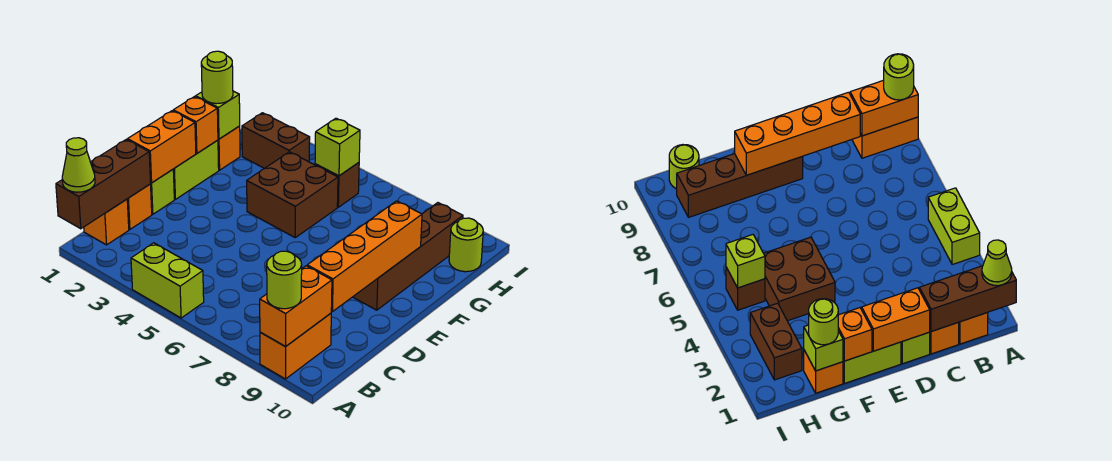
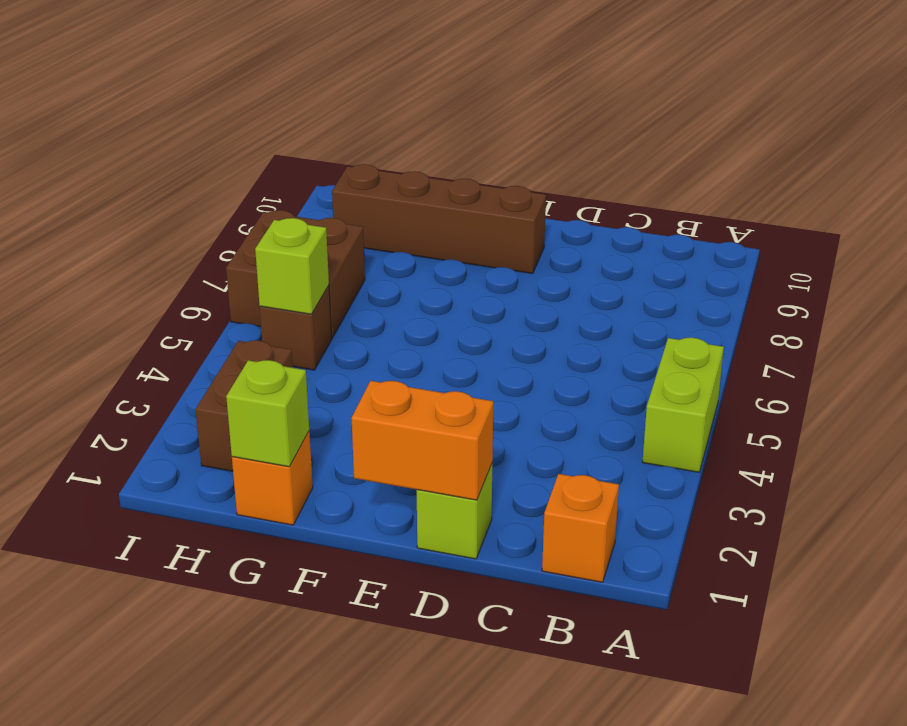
brown brick H6:I7 level 1 -> brown brick F4:G5 level 1
none -> orange brick A9:B9 level 1
none -> orange brick C1 level 1
none -> lime brick E1:F1 level 1

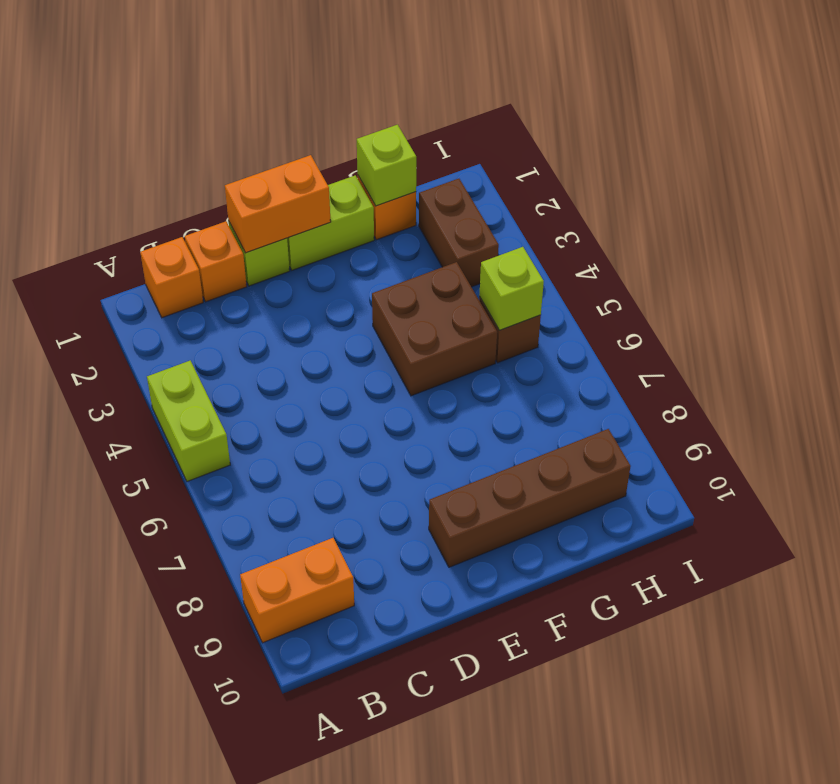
none -> lime round brick H10 level 1
none -> brown brick A1:C1 level 2
none -> orange brick A9:B9 level 2

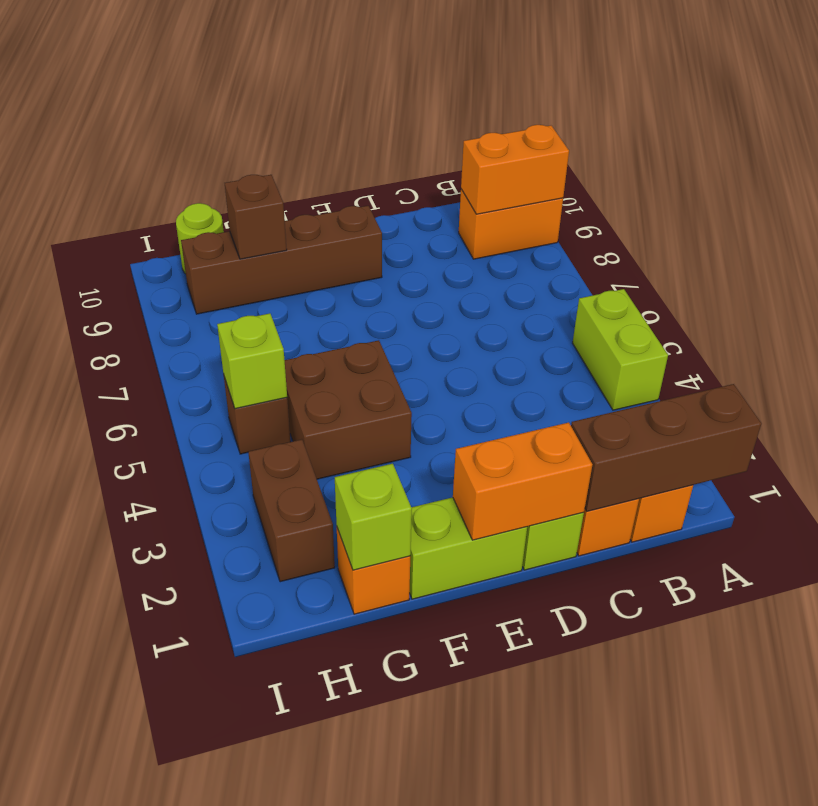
brown brick G9 level 2 -> none
none -> orange brick C9:F9 level 2
none -> orange brick F1 level 2
none -> lime cone A1 level 3

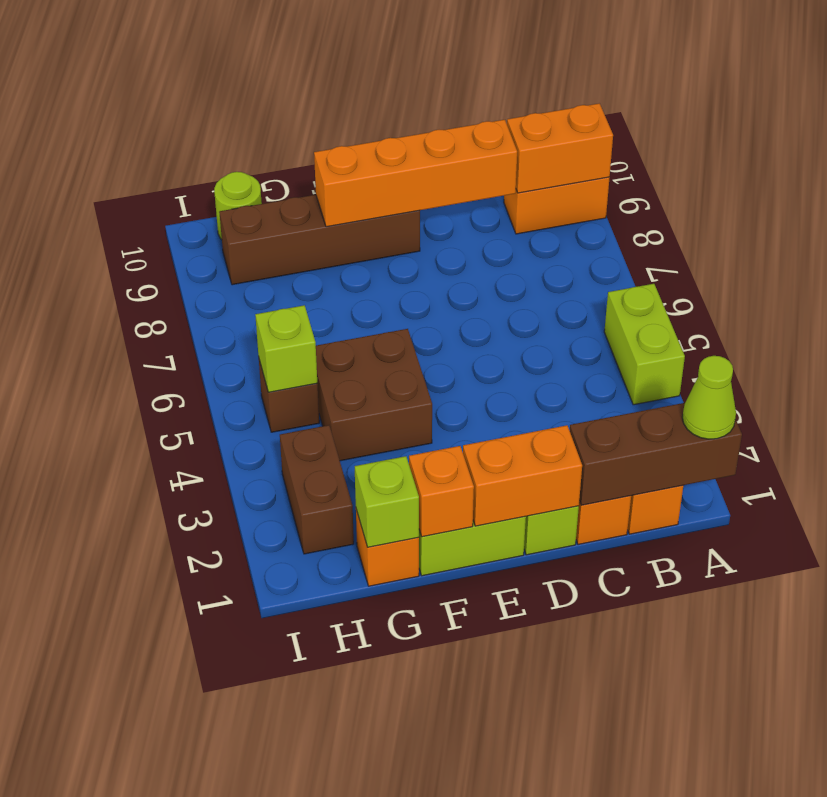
none -> lime round brick A9 level 3
none -> lime round brick G1 level 3

